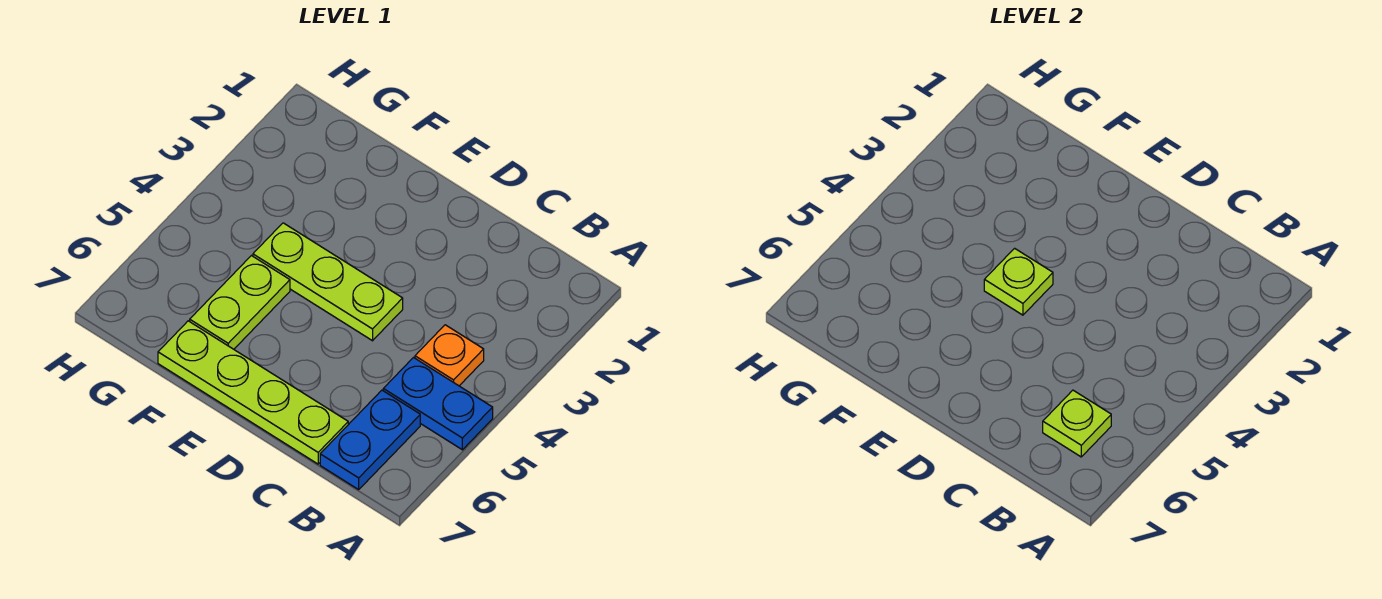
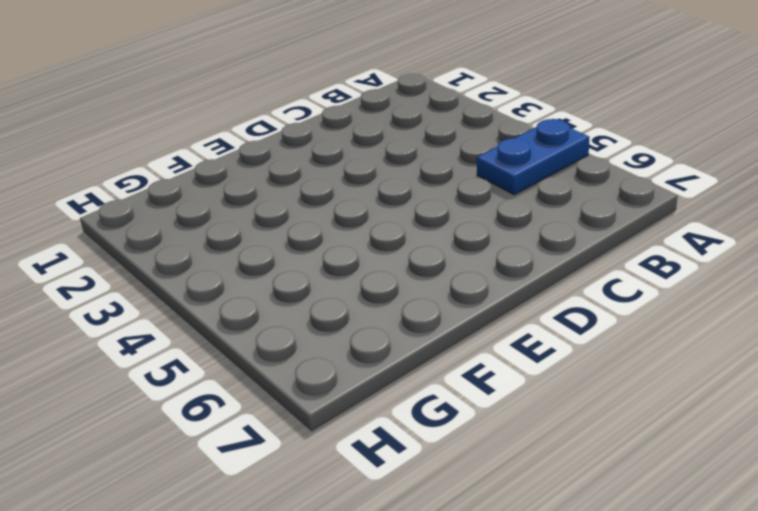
none -> orange plate B4 level 1
none -> blue plate B6:B7 level 1

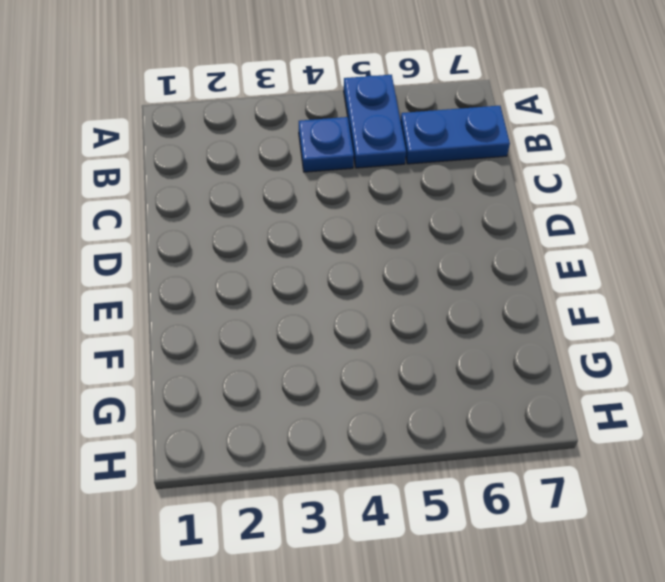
blue plate B4 level 1 -> orange plate B4 level 1
none -> lime plate C7:F7 level 1
none -> lime plate D4:F4 level 1

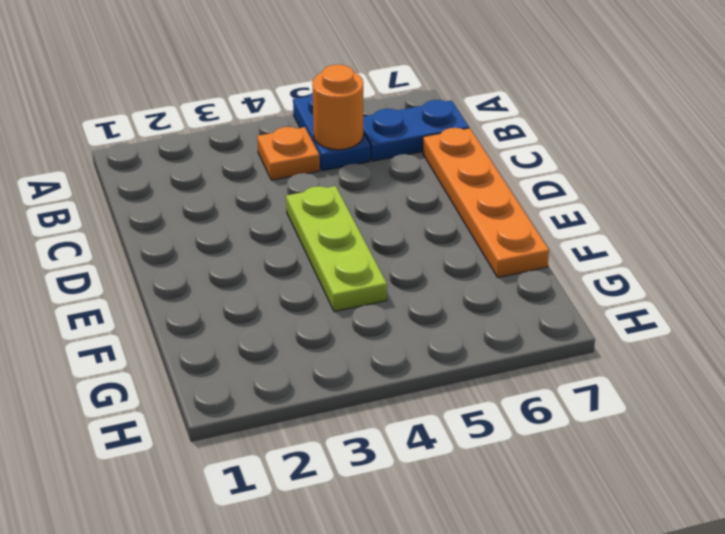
orange round brick B5 level 2 -> none
orange plate C7:F7 level 1 -> lime plate C7:F7 level 1
none -> lime plate F5:F6 level 1
none -> lime plate B6 level 2

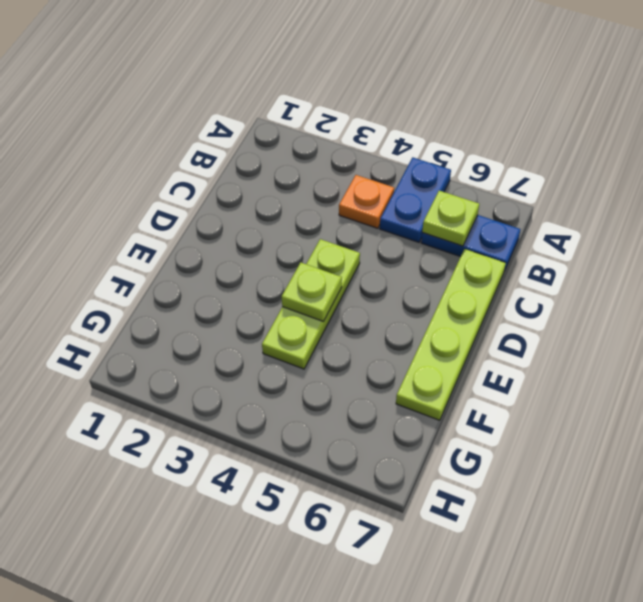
none -> lime plate F5:F6 level 1

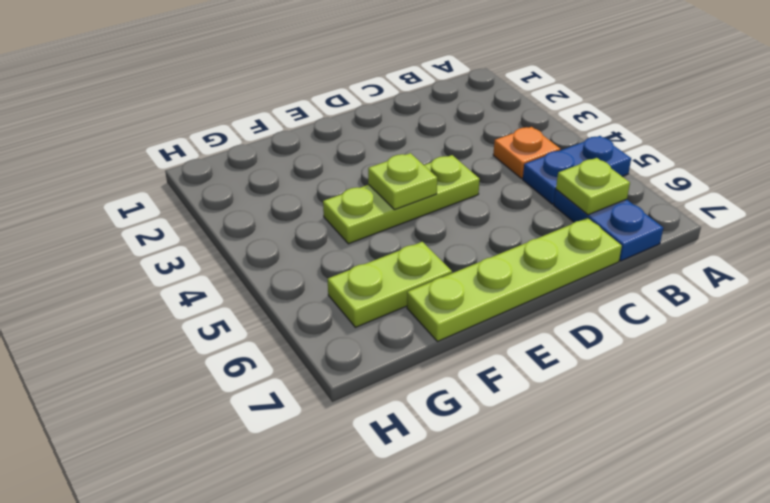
lime plate F6:G6 level 1 -> lime plate F5:F6 level 1

